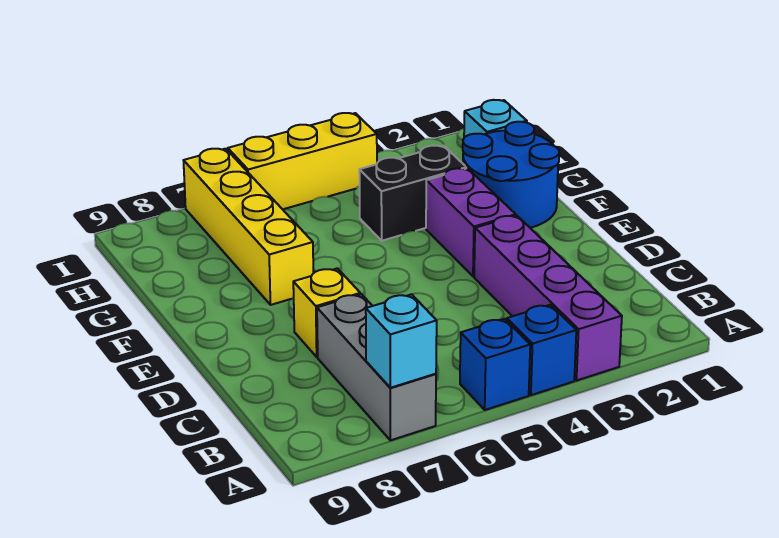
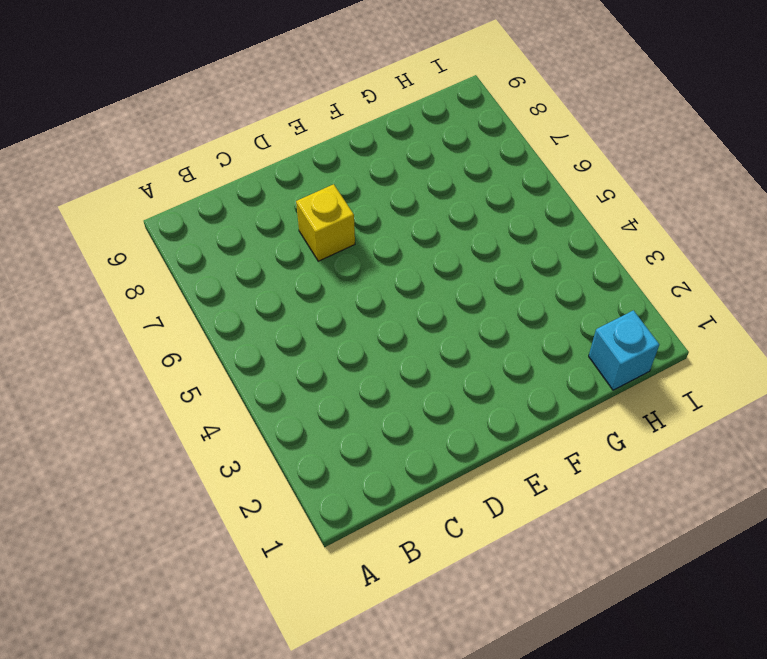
none -> purple brick A3:D3 level 1
none -> blue brick A4 level 1
none -> blue brick A5 level 1

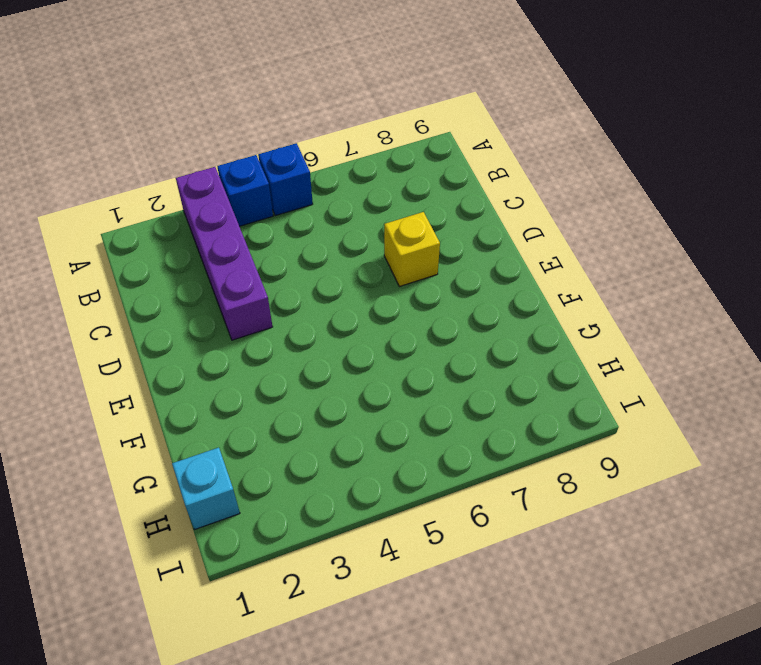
none -> grey brick A7:C7 level 1
none -> purple brick E3:F3 level 1
none -> blue round brick F1:G2 level 1

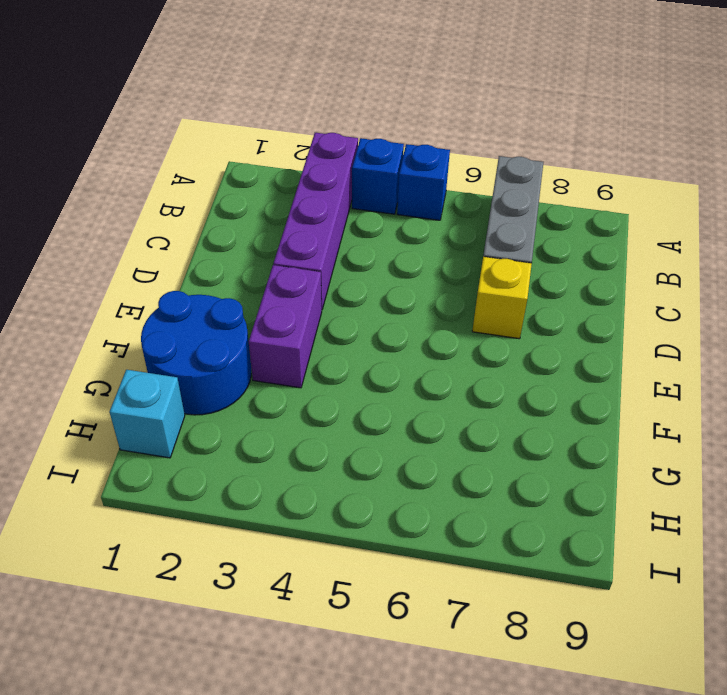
none -> yellow brick F7:I7 level 1
none -> black brick G3:G4 level 1
none -> yellow brick I4:I6 level 1

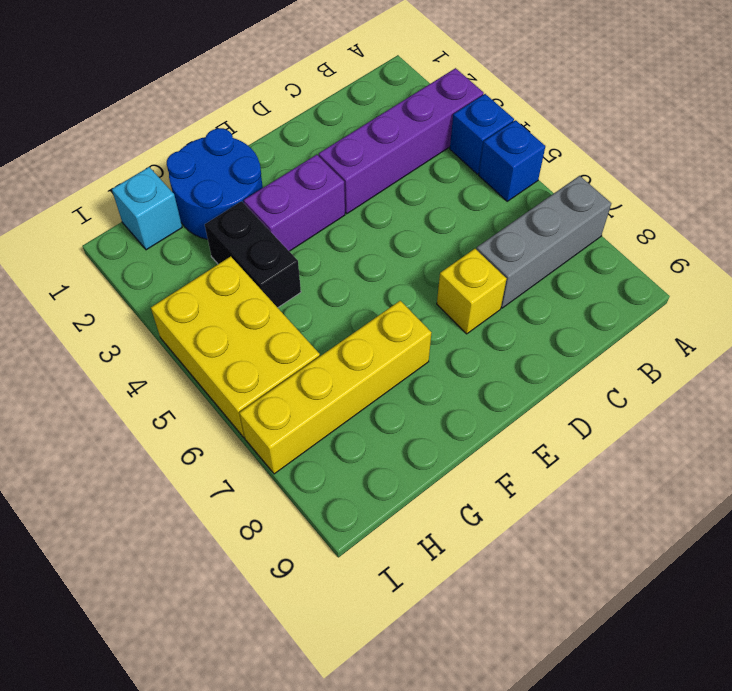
yellow brick H4:I6 level 1 -> yellow brick I4:I6 level 1
none -> cyan brick A7 level 2

